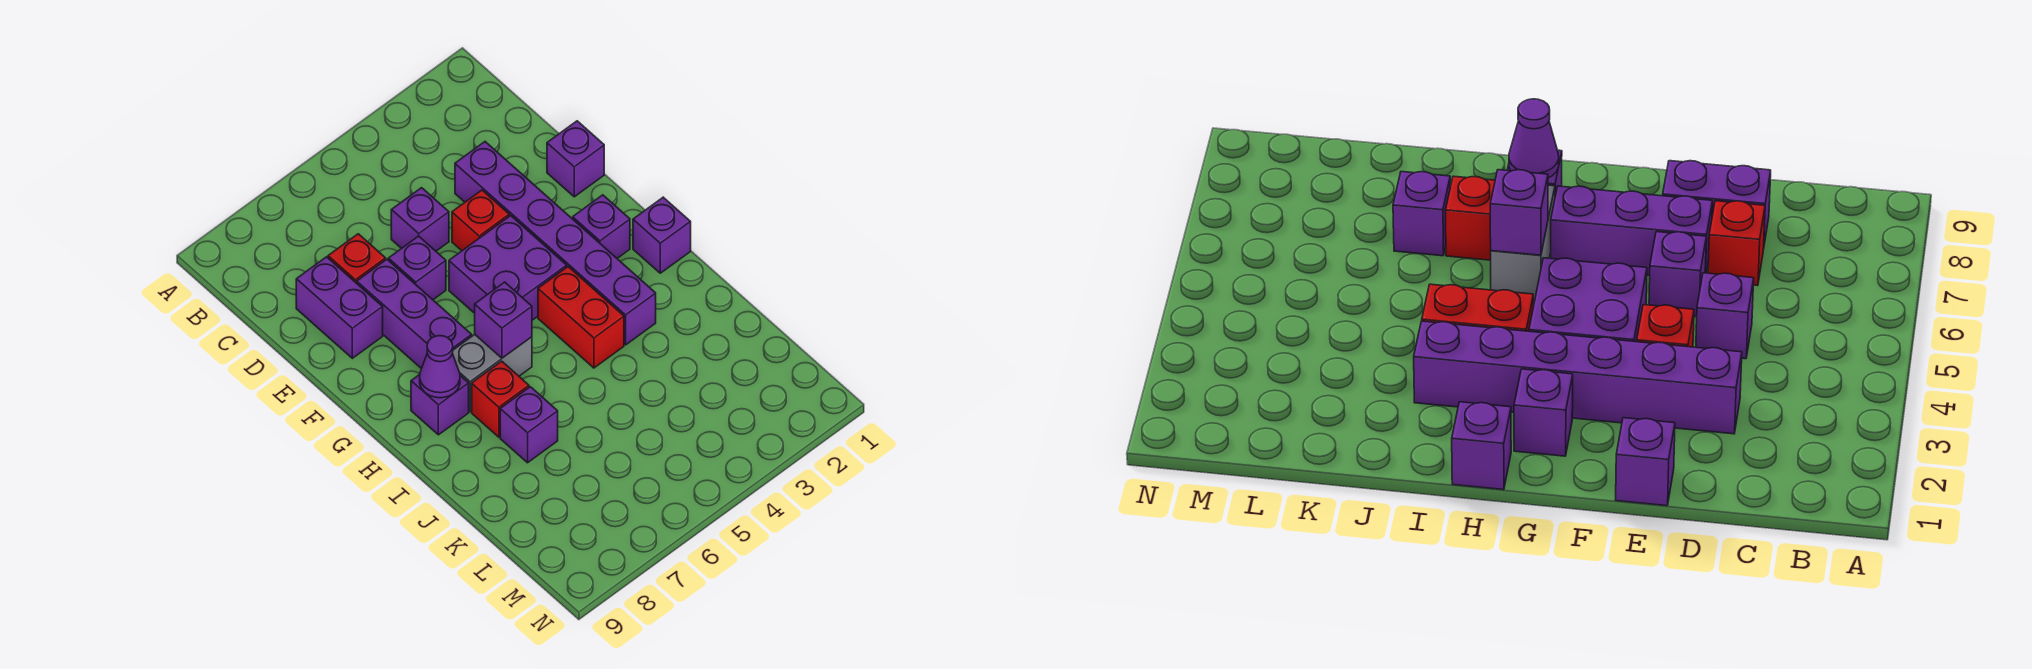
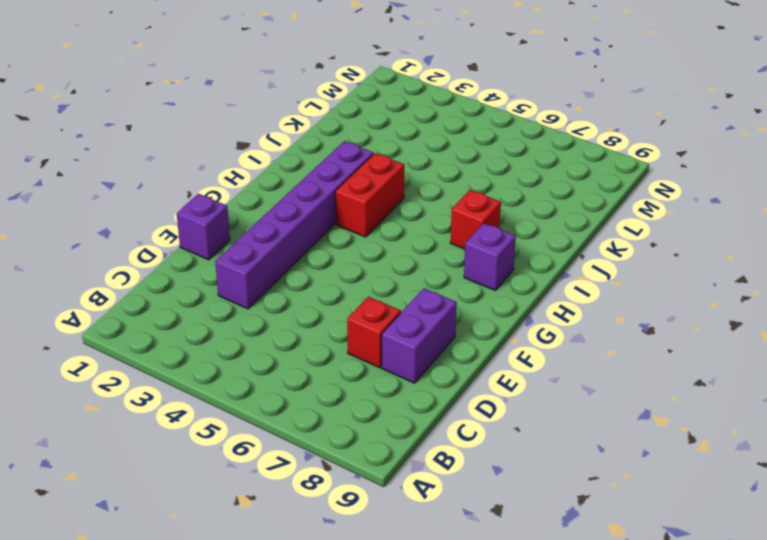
none -> purple brick D5 level 1
none -> red brick E4 level 1
none -> purple brick E6 level 1

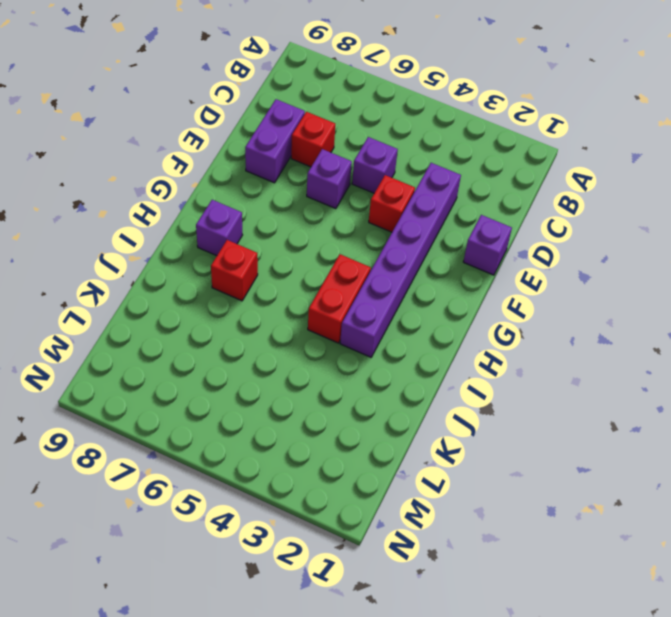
none -> purple brick E7:G7 level 1
none -> purple brick F4:G5 level 1
none -> purple brick G2 level 1

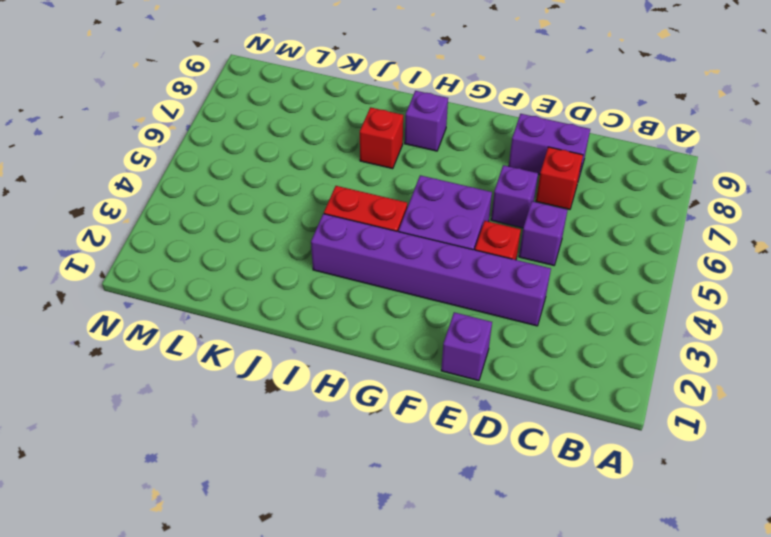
none -> purple brick E7:G7 level 1
none -> purple brick G2 level 1
none -> purple brick H1 level 1

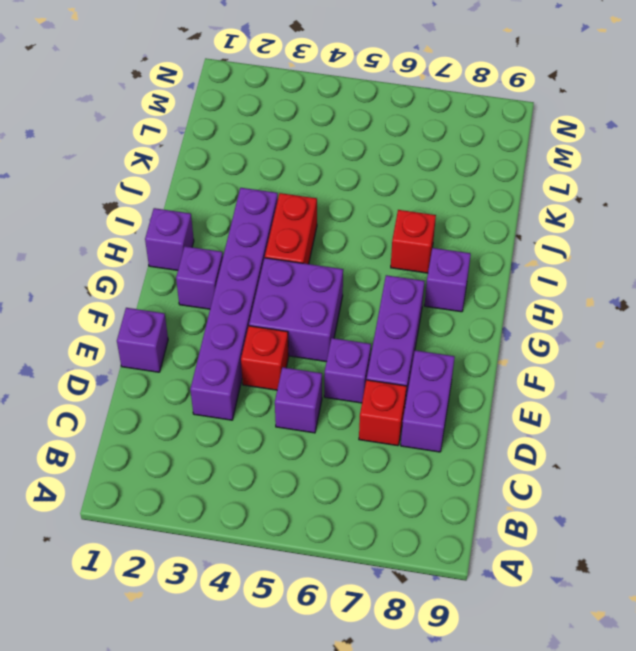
none -> grey brick H6:H7 level 1
none -> purple brick J7 level 1
none -> purple brick H6 level 2

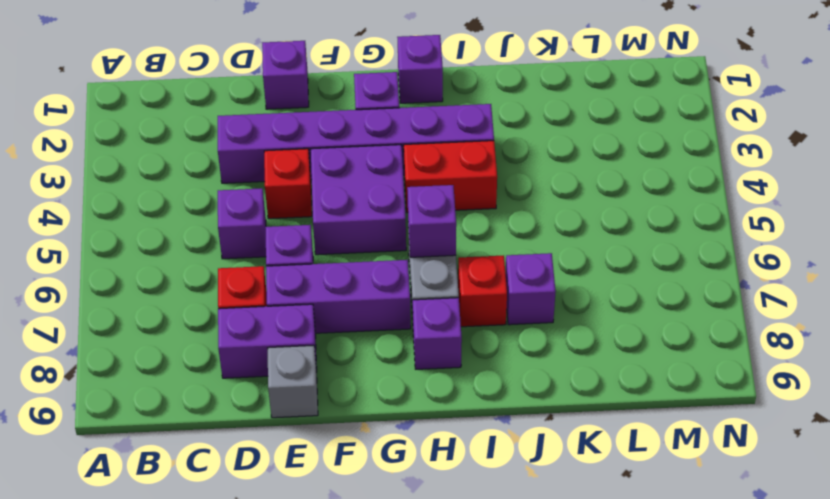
grey brick E9 level 1 -> none
none -> purple cone H8 level 2

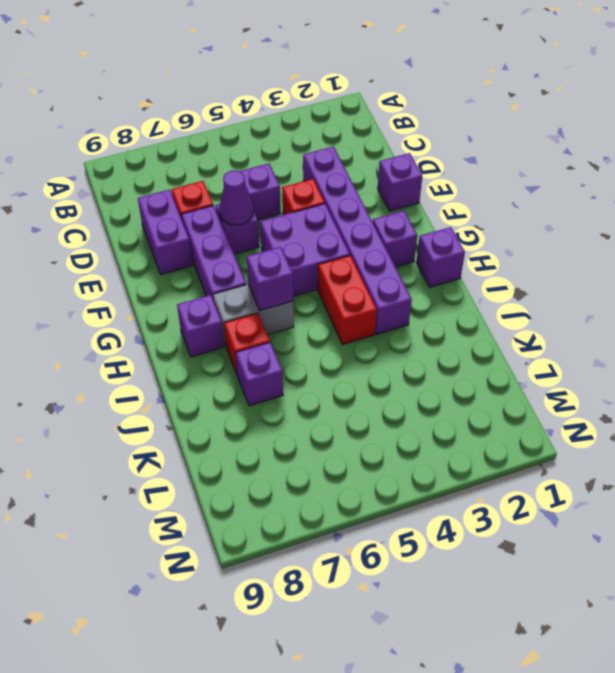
purple cone E6 level 2 -> purple cone H8 level 2

